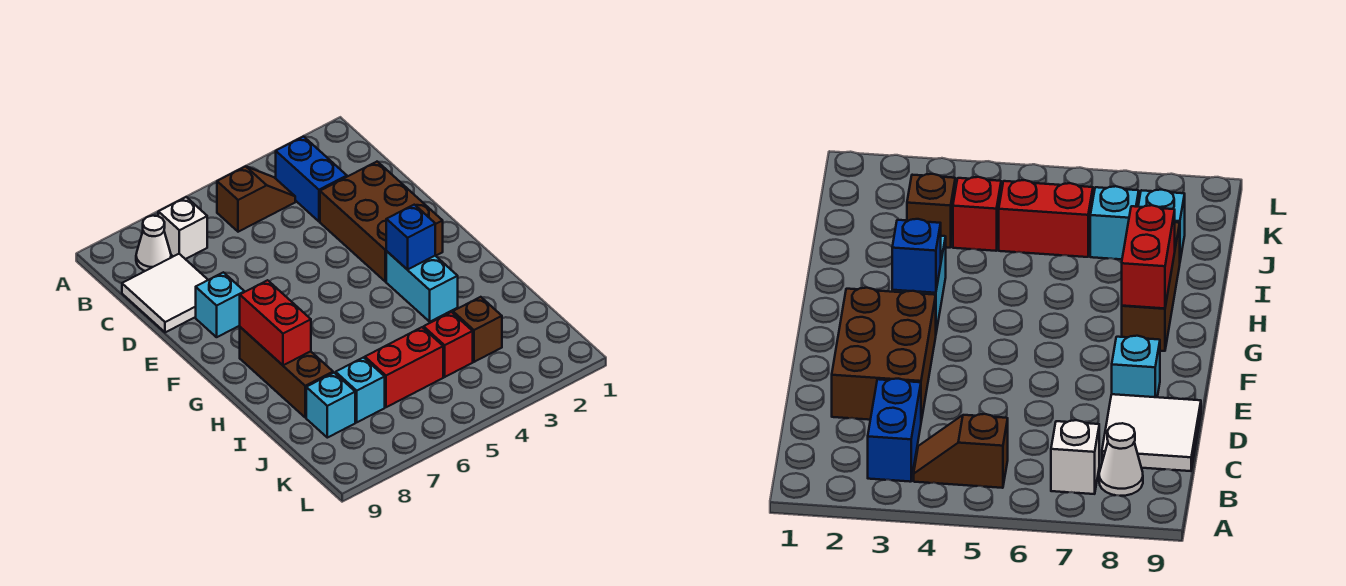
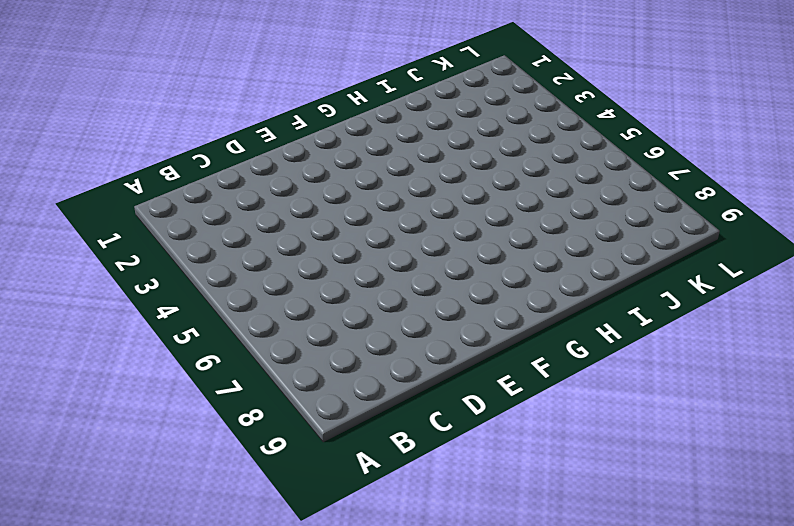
none -> blue brick B3:C3 level 1
none -> brown slope B4:B5 level 1 top 5
none -> white brick B7 level 1

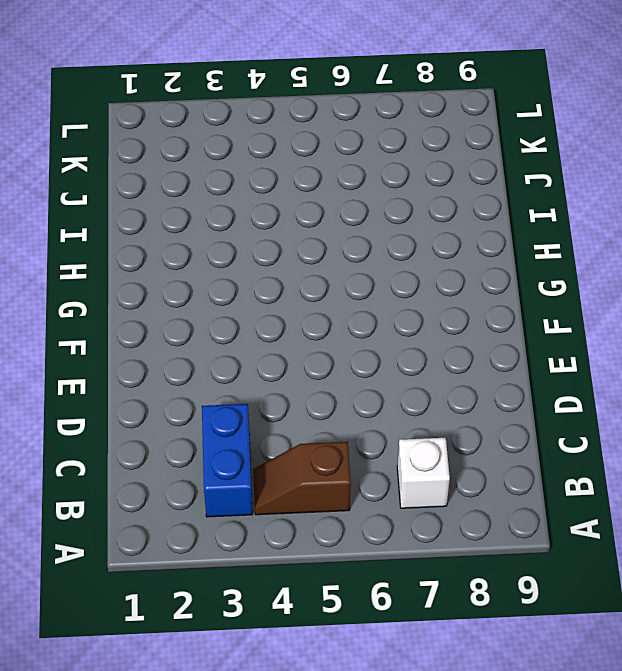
none -> white cone B8 level 1
none -> white tile C8:D9 level 1
none -> brown brick D2:F3 level 1

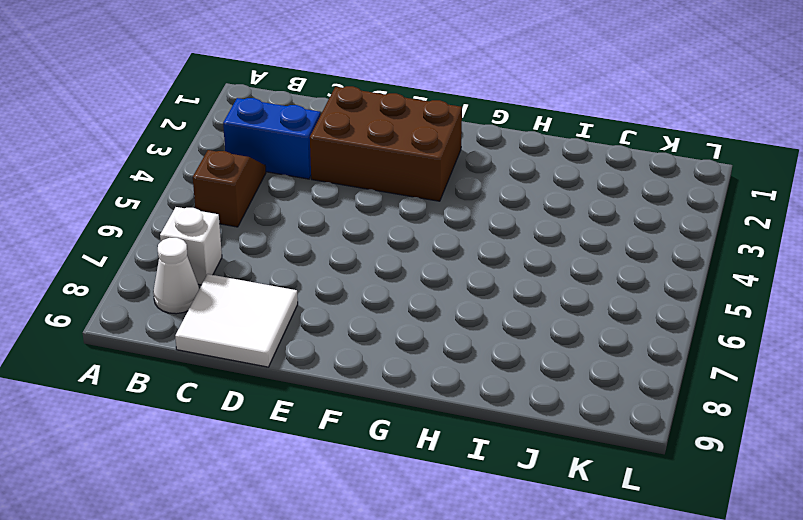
none -> cyan brick E8 level 1
none -> cyan brick G3:H3 level 1
none -> brown brick G8:I8 level 1

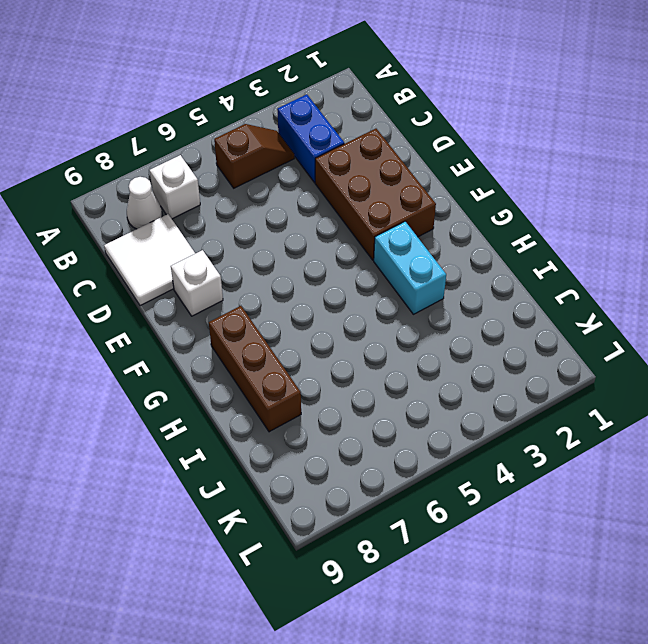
white brick E8 level 1 -> cyan brick E8 level 1
none -> brown brick J3 level 1
none -> red brick J4 level 1
none -> red brick J5:J6 level 1

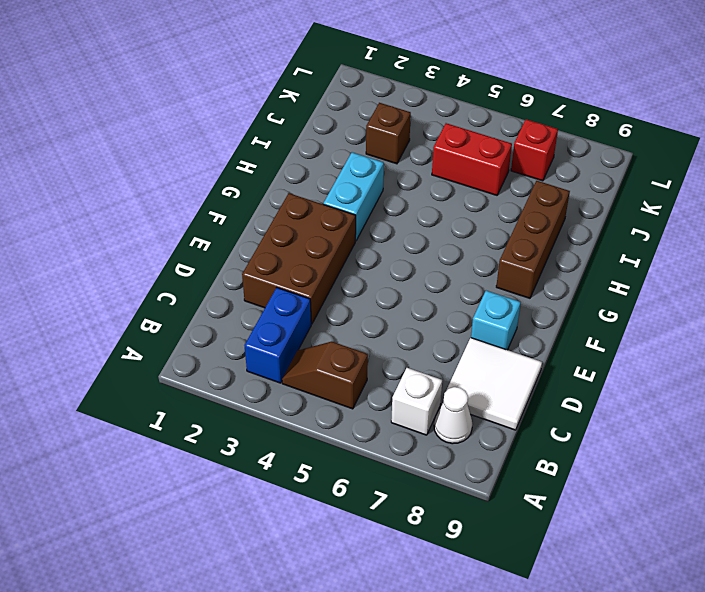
red brick K7 level 1 -> red brick J4 level 1
none -> cyan brick J7 level 1
none -> cyan brick J8 level 1
none -> blue brick G3 level 2

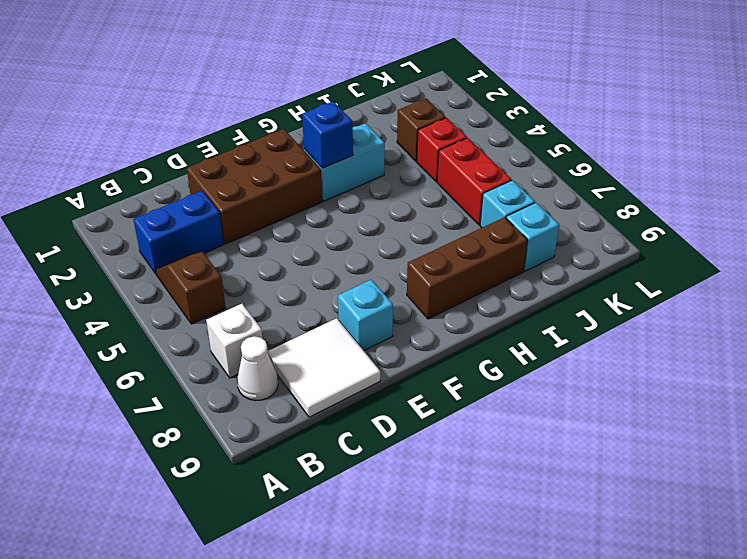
none -> red brick G8:H8 level 2

